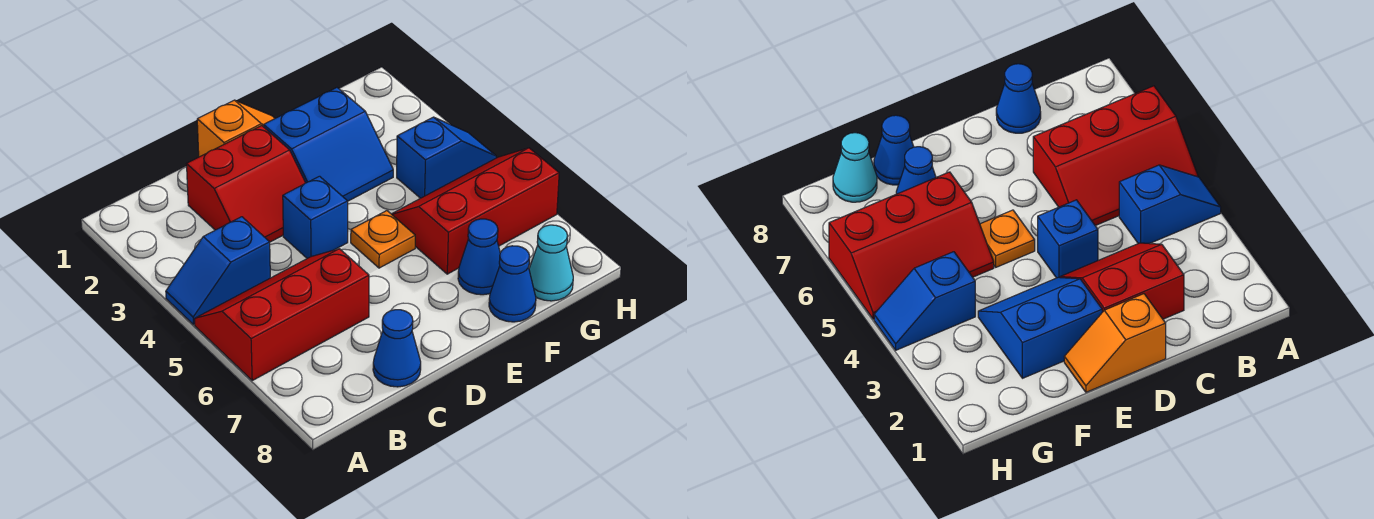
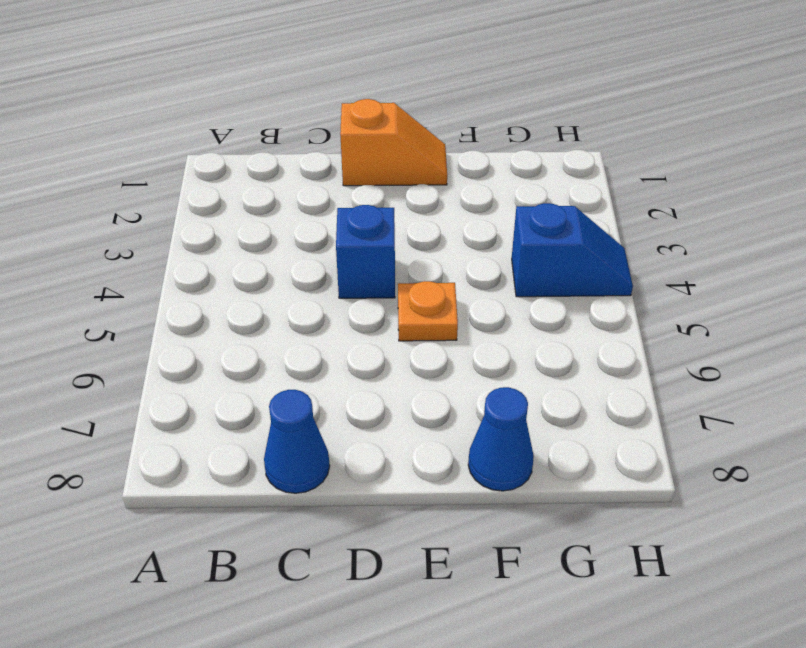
none -> blue slope A4:B4 level 1 top B
none -> red slope A5:C6 level 1 top 6
none -> red slope C2:D3 level 1 top 2

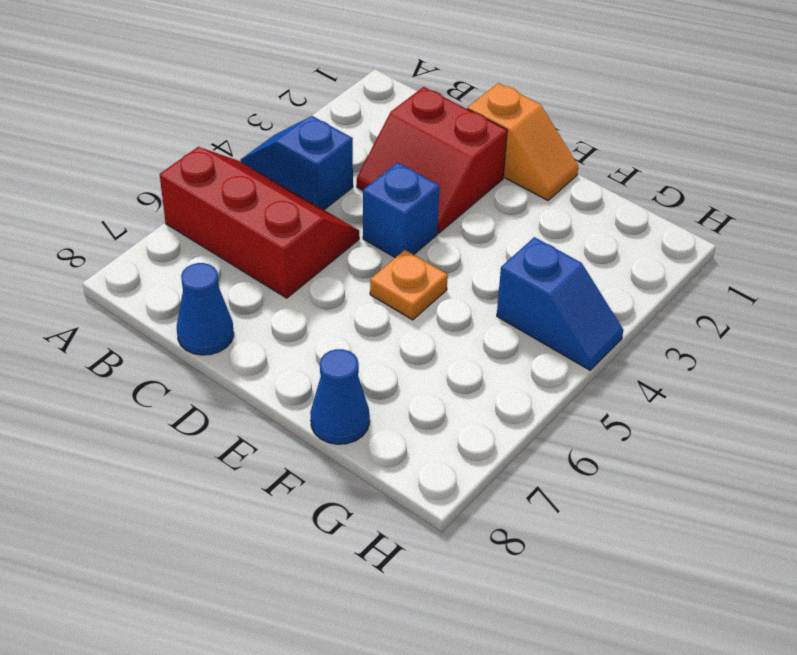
none -> blue slope E2:F3 level 1 top 2
none -> red slope F5:H6 level 1 top 6
none -> blue cone F7 level 1

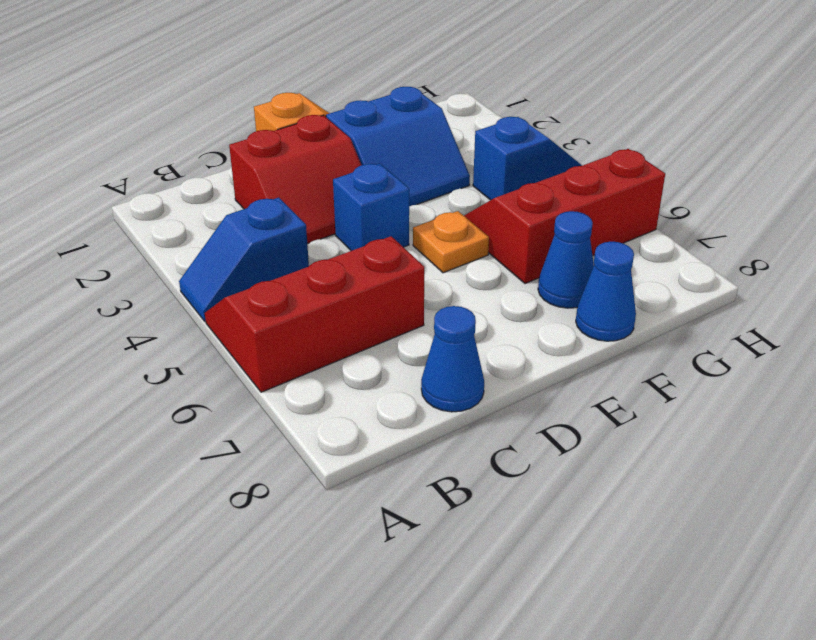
none -> cyan cone G8 level 1

